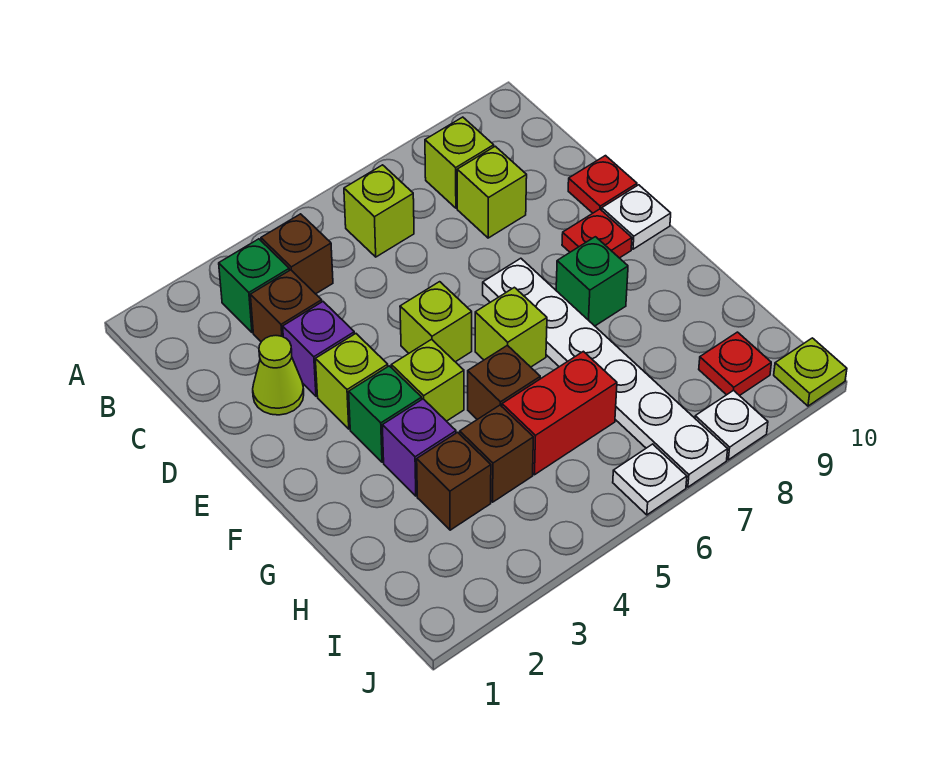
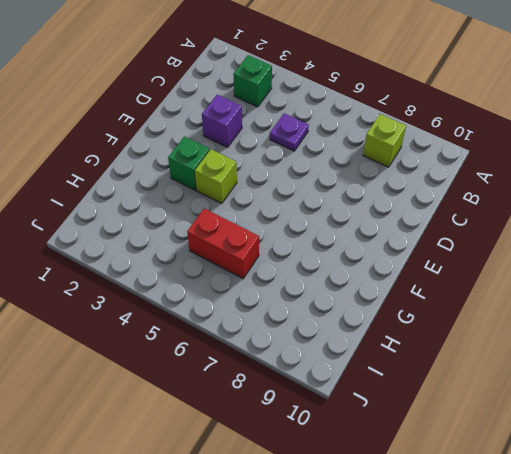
purple plate C5 level 1 -> none
none -> brown brick B4 level 1
none -> lime brick B6 level 1
none -> brown brick C3 level 1

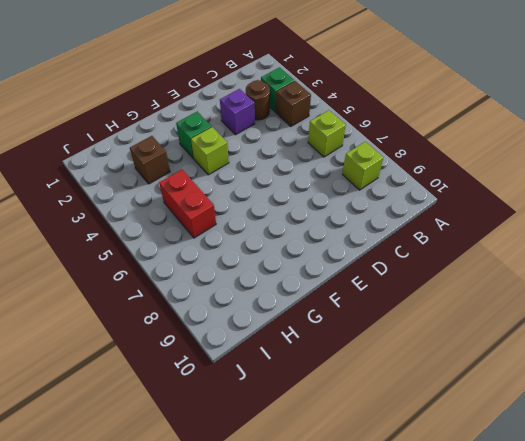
brown round brick C3 level 1 -> brown brick C3 level 1
none -> lime brick C8 level 1
none -> lime cone D2 level 1
none -> red plate D10 level 1

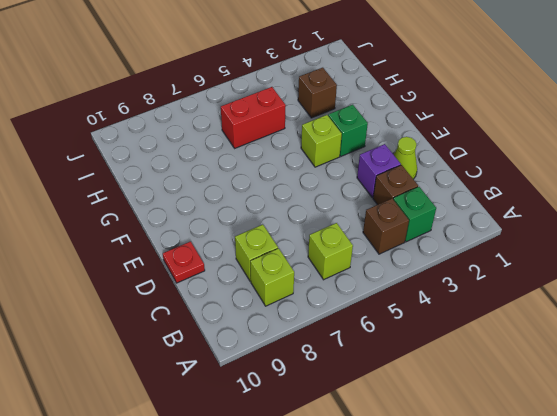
none -> lime brick E3 level 1
none -> lime brick E5 level 1
none -> white plate E7:J7 level 1

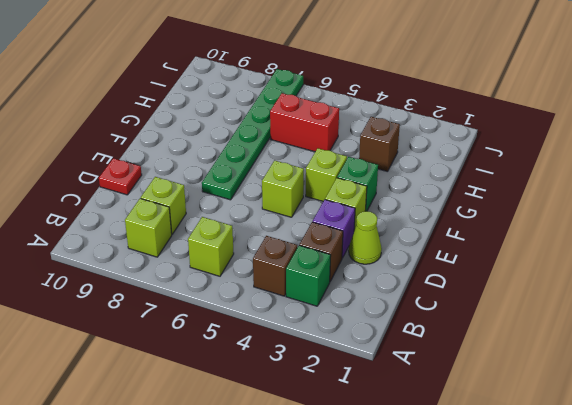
green plate E7:J7 level 1 -> white plate E7:J7 level 1
none -> red plate E9 level 1
none -> white plate E10 level 1
none -> lime brick F6 level 1

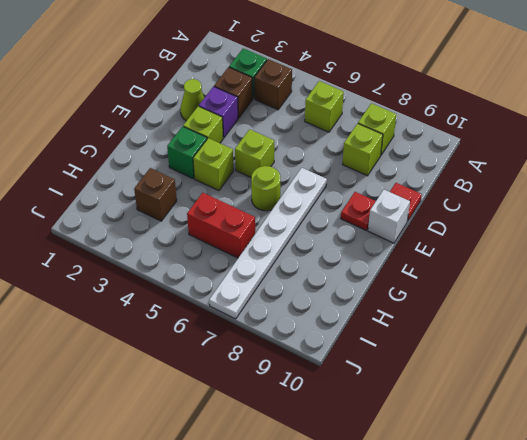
white brick E10 level 1 -> white plate E10 level 1
lime round brick F6 level 1 -> lime brick F6 level 1
none -> green brick F8 level 1
none -> purple brick G3 level 1
none -> brown brick G5 level 1

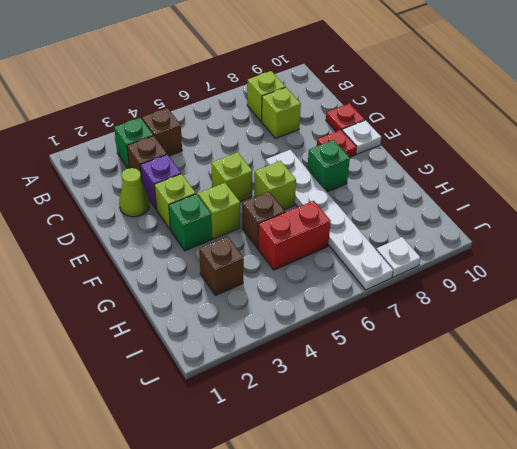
none -> lime brick B6 level 1
none -> purple brick G3 level 1
none -> brown brick H4 level 1

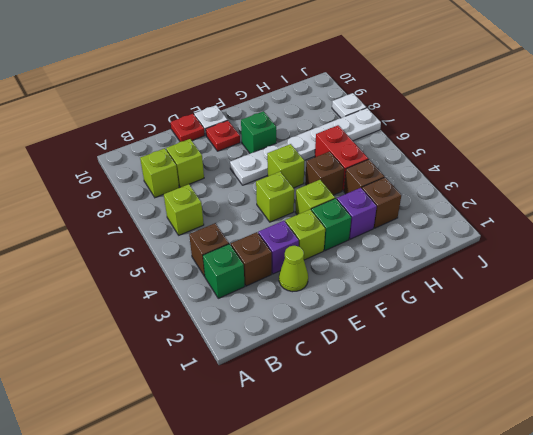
none -> red plate I9 level 1
none -> white plate J6 level 1
none -> lime plate J10 level 1

